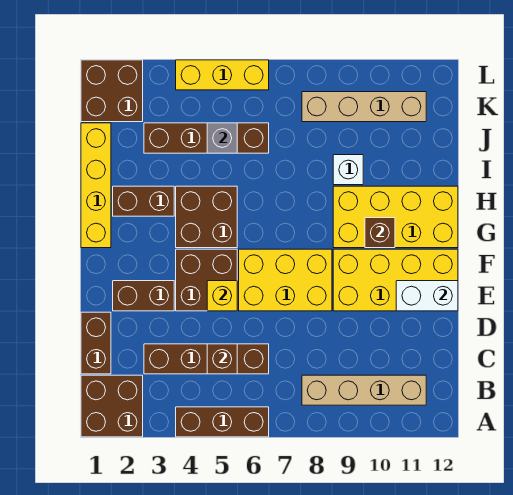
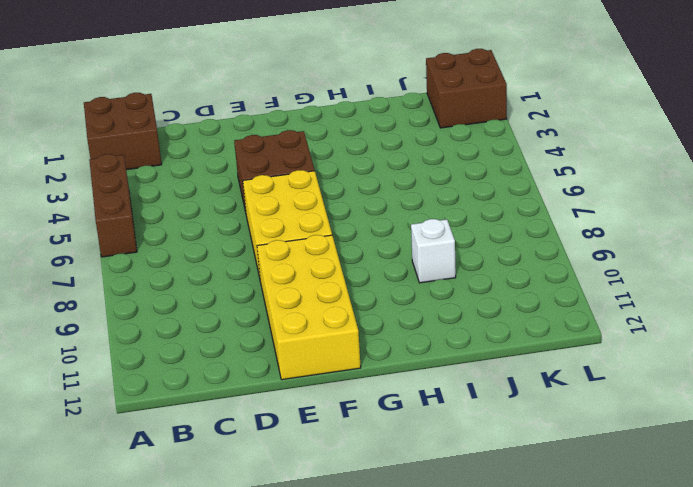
none -> tan brick B8:B11 level 1
none -> brown brick C1:D1 level 1
none -> brown brick C3:C6 level 1

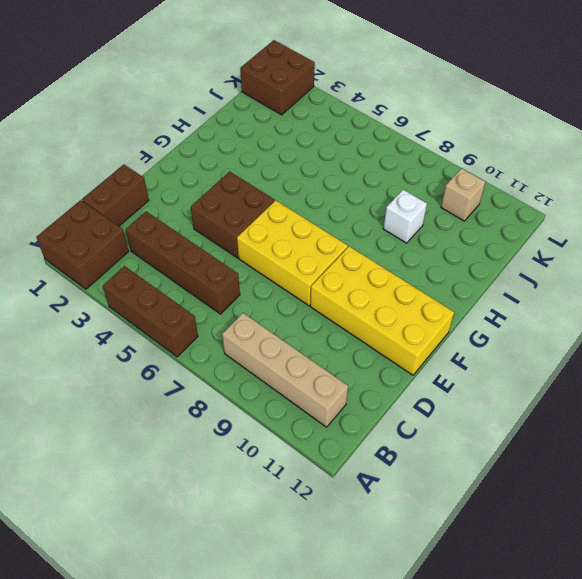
tan brick K10 level 1 -> tan brick K8:K11 level 1
none -> brown brick E2:E3 level 1
none -> yellow brick G1:J1 level 1
none -> brown brick G4:H5 level 1

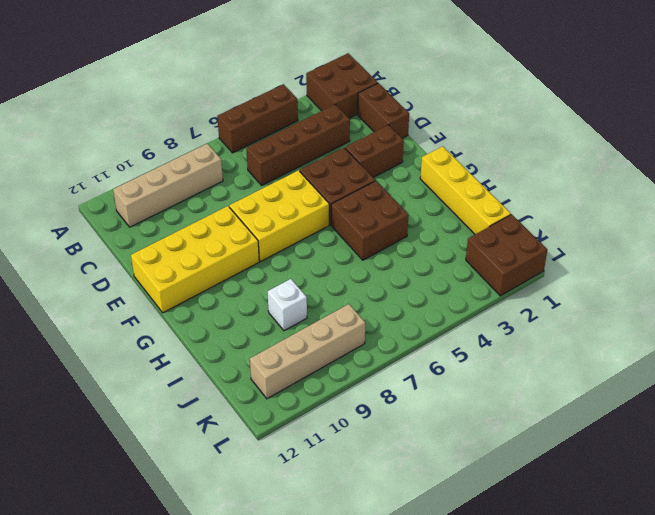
none -> yellow brick G9:H12 level 1
none -> brown brick H2:H3 level 1
none -> brown brick J3:J6 level 1

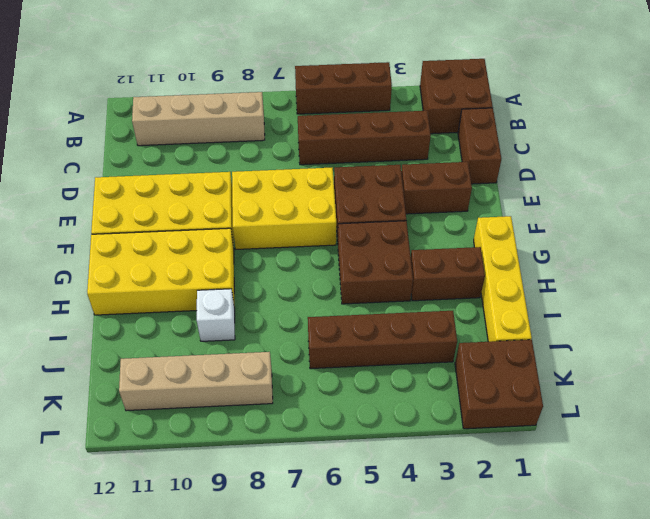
none -> yellow brick L4:L6 level 1
none -> brown brick C5 level 2
none -> yellow brick E5 level 2

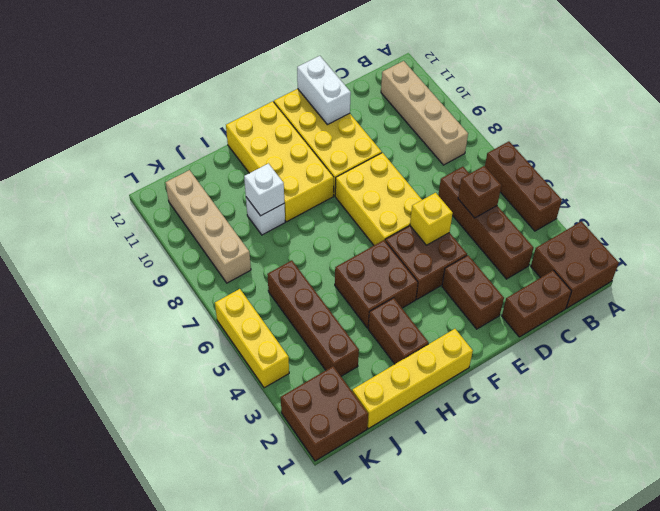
white brick I9 level 2 -> none
none -> brown brick G10 level 2
none -> grey brick J5 level 2

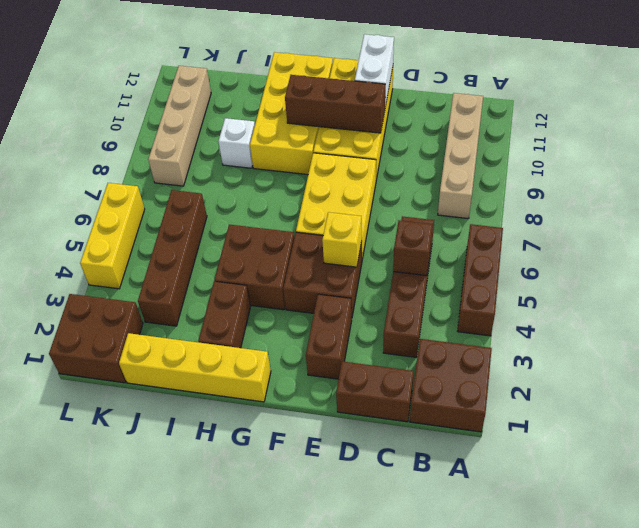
brown brick E10:G10 level 2 -> brown brick G10 level 2
none -> grey brick J5 level 2

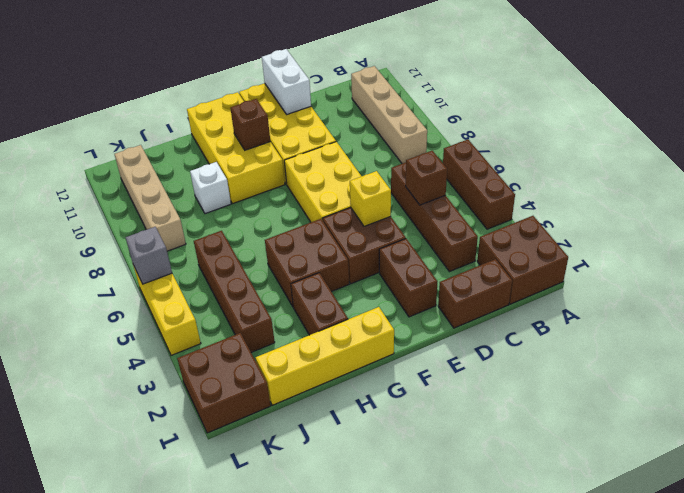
grey brick L6 level 2 -> grey brick J5 level 2

